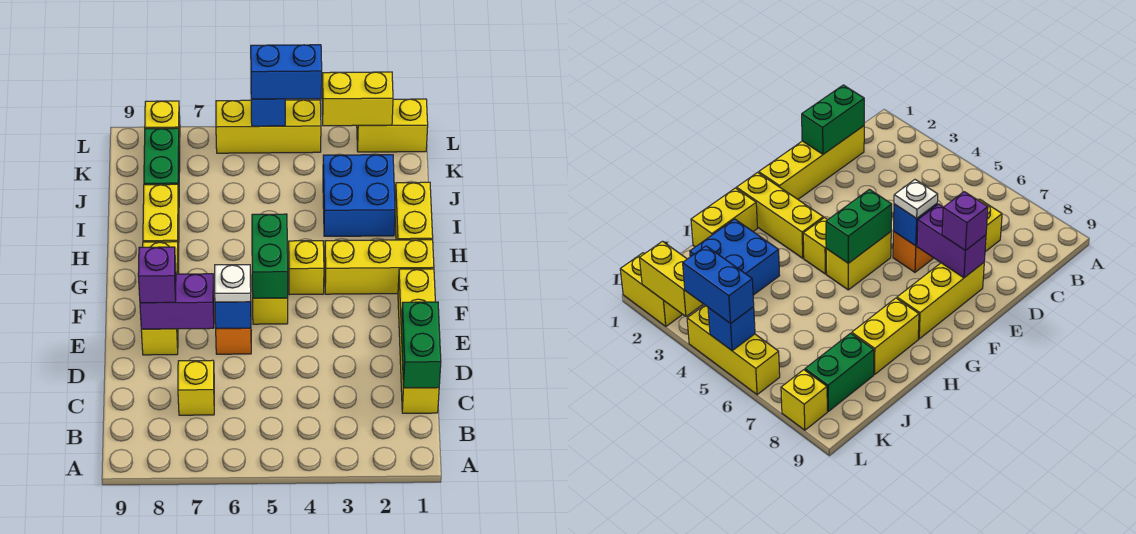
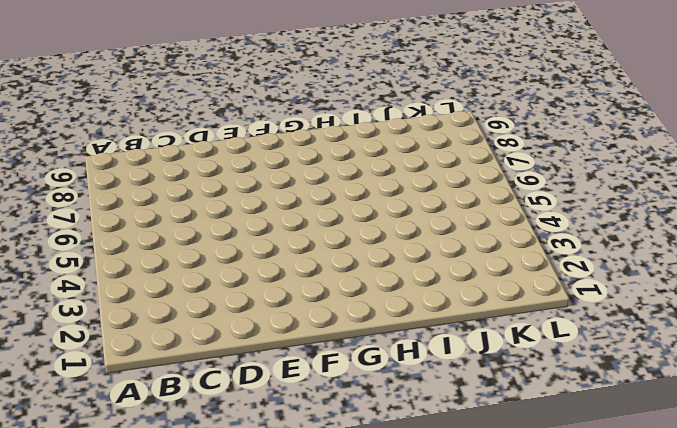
none -> yellow brick C1:F1 level 1
none -> yellow brick C7 level 1
none -> orange brick E6 level 1

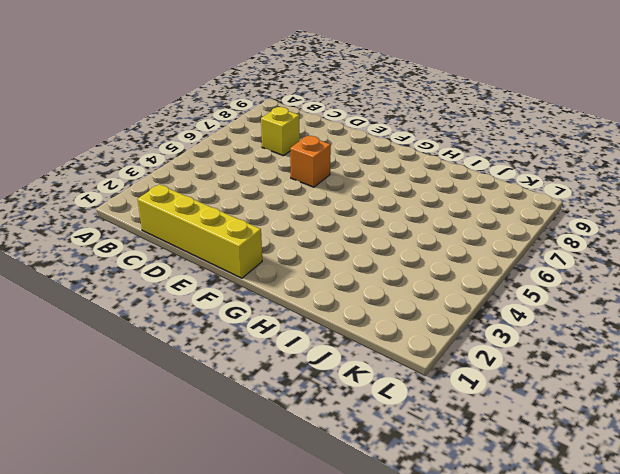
none -> yellow brick E8:G8 level 1
none -> yellow brick F5:G5 level 1
none -> yellow brick G1:G3 level 1

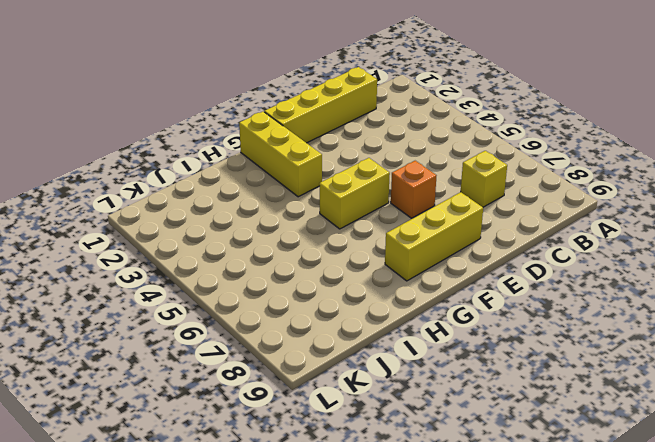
none -> yellow brick G4 level 1
none -> yellow brick H1:I1 level 1
none -> yellow brick H8:I8 level 1

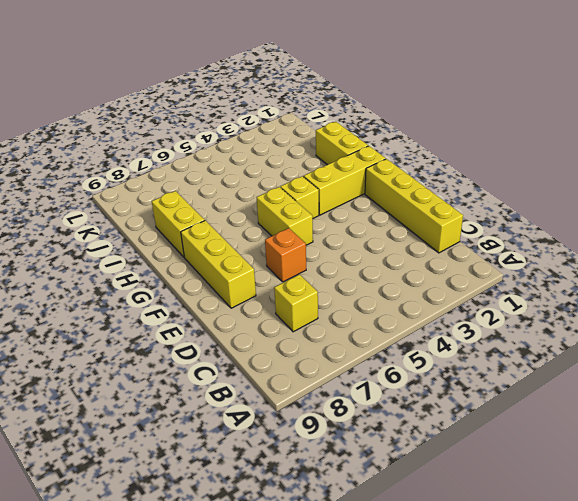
none -> blue brick I2:J3 level 1
none -> green brick J8:K8 level 1
none -> yellow brick L1:L2 level 1

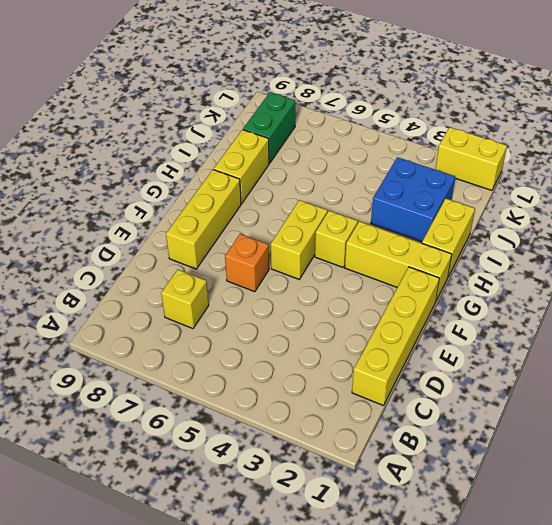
none -> yellow brick L4:L6 level 1
none -> yellow brick L8 level 1
none -> green brick C1:D1 level 2

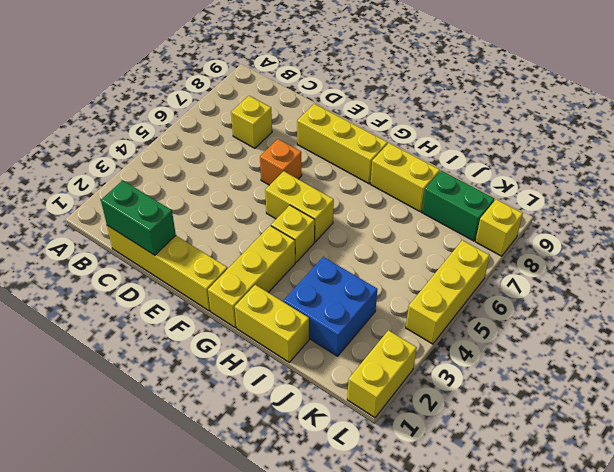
none -> blue brick E6 level 2
none -> purple brick E7:E8 level 2
none -> green brick F5:G5 level 2

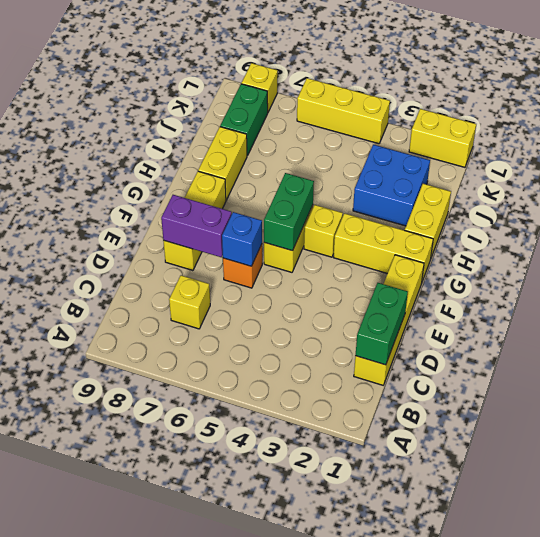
none -> yellow brick L2:L3 level 2
none -> blue brick L5 level 2
none -> white plate E6 level 3

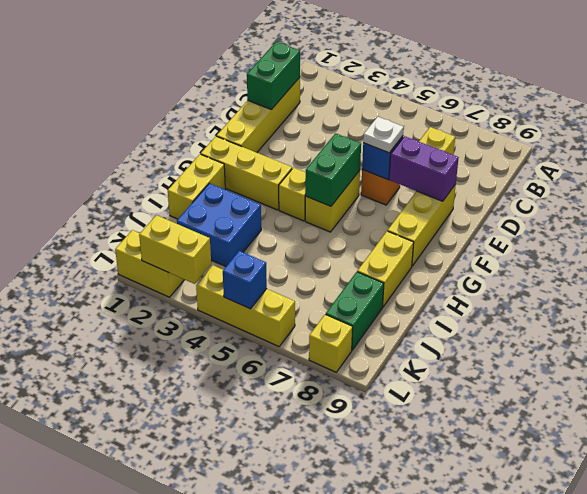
none -> purple brick E8 level 3
none -> blue brick L4:L5 level 3

